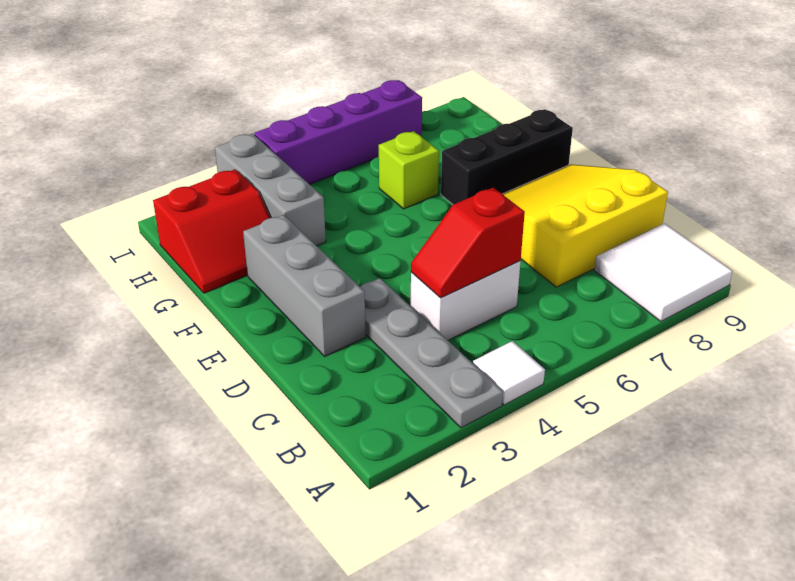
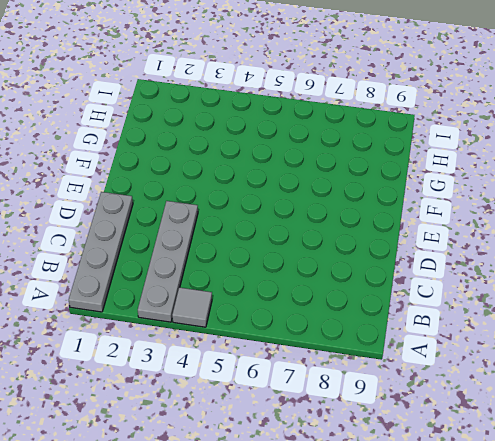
grey plate A1:D1 level 1 -> none
grey tile A4 level 1 -> white tile A4 level 1
none -> white tile A8:B9 level 1
none -> white brick C4:C5 level 1
none -> yellow slope C7:E9 level 1 top C

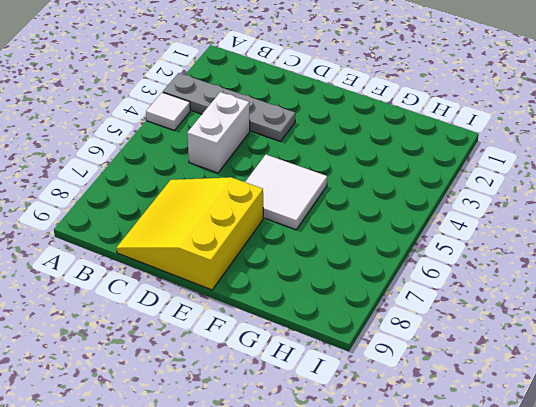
yellow slope C7:E9 level 1 top E -> yellow slope C7:E9 level 1 top C
white tile E5:F6 level 1 -> white tile A8:B9 level 1
none -> grey brick D2:F2 level 1
none -> black brick F7:F9 level 1
none -> red slope G1:H2 level 1 top H

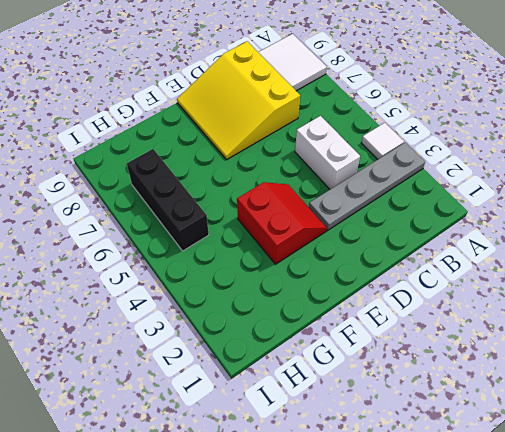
red slope E3:F4 level 1 top F -> red slope G1:H2 level 1 top H
black brick H5:H7 level 1 -> black brick F7:F9 level 1
none -> grey brick D2:F2 level 1
none -> grey brick G3:I3 level 1
none -> lime brick G6 level 1

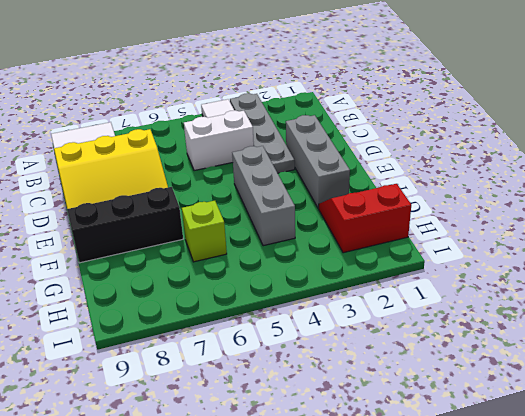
grey brick E4:G4 level 1 -> grey brick G3:I3 level 1
none -> purple brick I4:I7 level 1
none -> red slope C4:C5 level 2 top 5

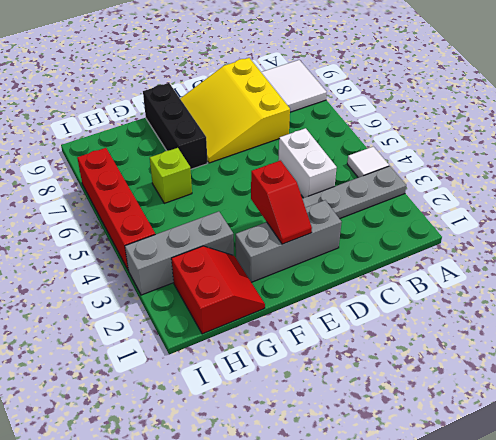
red slope E2:E3 level 2 top 3 -> red slope C4:C5 level 2 top 5
red brick I4:I7 level 1 -> purple brick I4:I7 level 1

